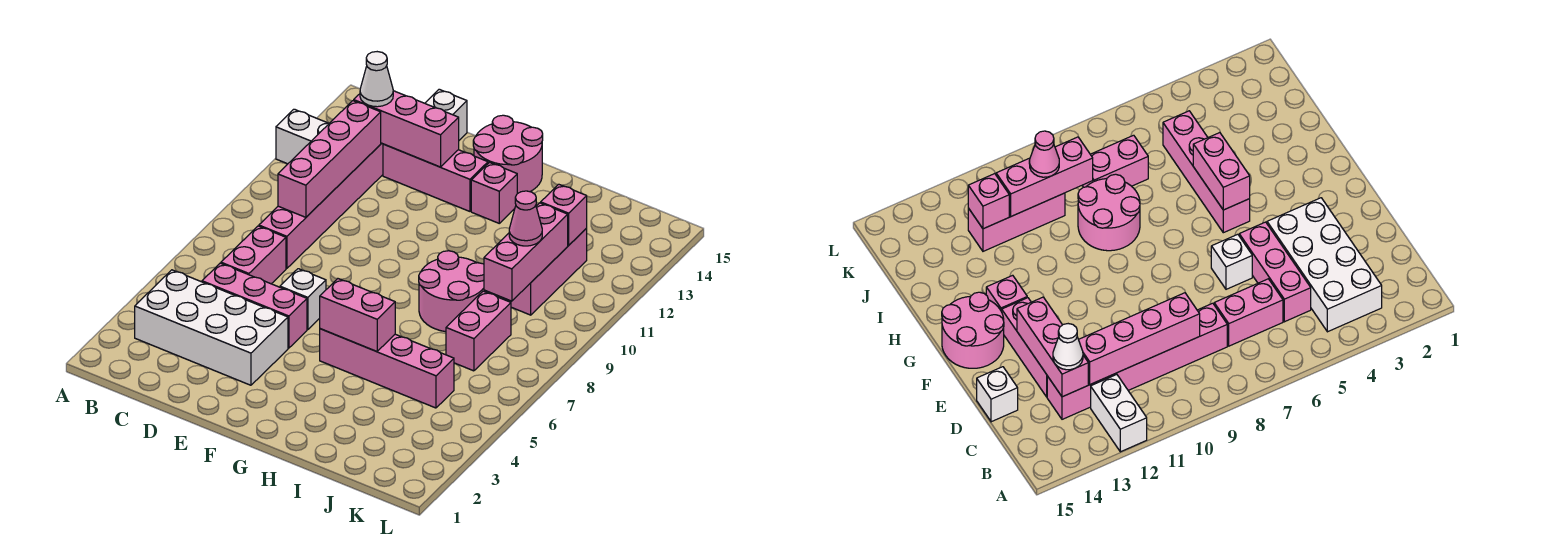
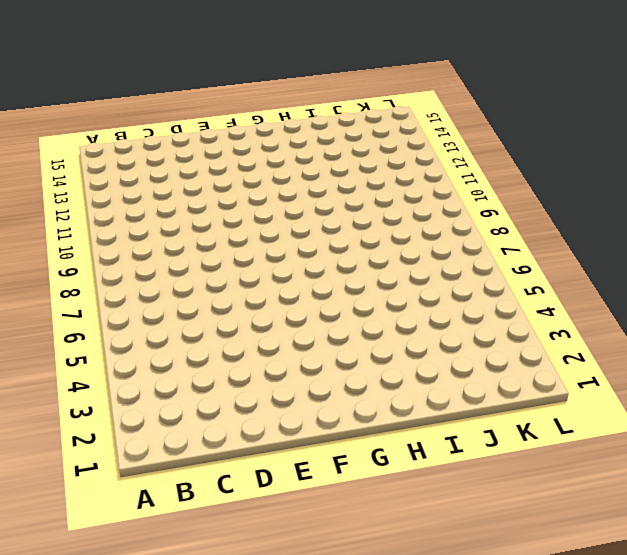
none -> white brick A12:B12 level 1
none -> white brick B3:E4 level 1
none -> pink brick C5:E5 level 1

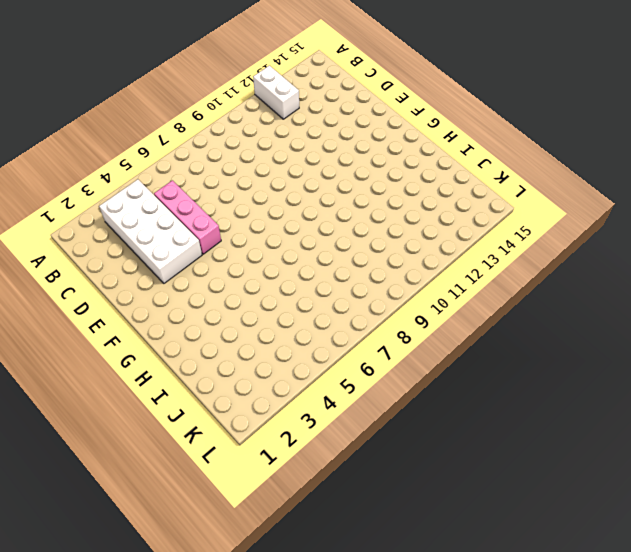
none -> pink brick C6:C7 level 1
none -> pink brick C8:C13 level 1
none -> pink brick D13:F13 level 1

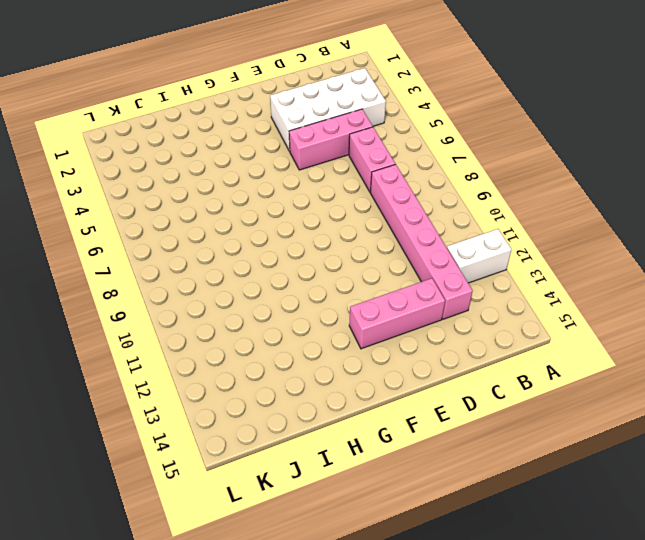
none -> white brick D15 level 1
none -> white brick E6 level 1
none -> pink round brick F14:G15 level 1

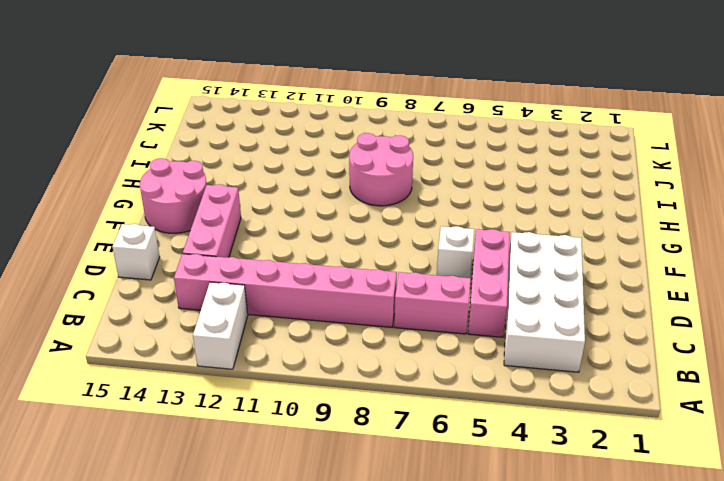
none -> pink brick G5:J5 level 1
none -> pink brick G13 level 1
none -> pink brick J7:J8 level 1

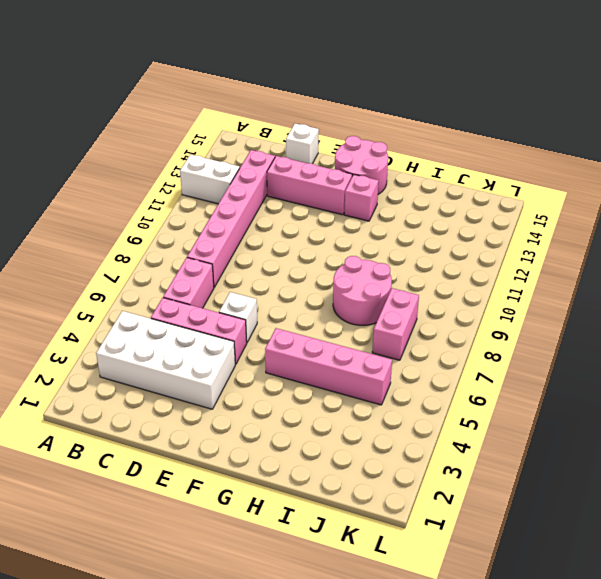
none -> pink brick J10:J12 level 1
none -> pink brick C9:C12 level 2
none -> pink brick C13:E13 level 2

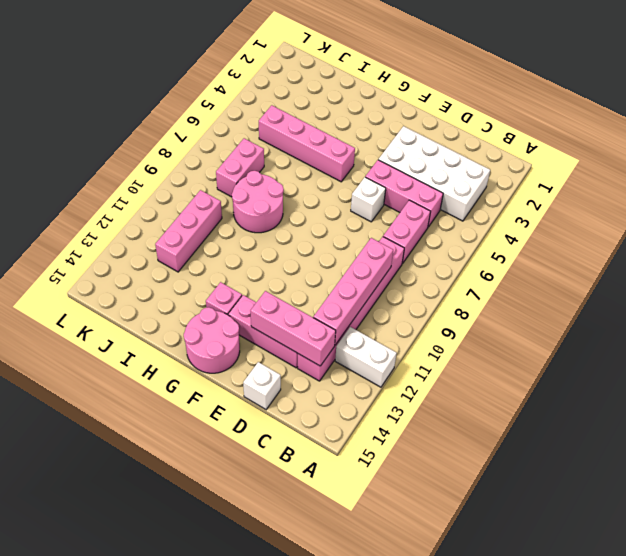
none -> pink brick G5:H5 level 2
none -> pink brick J9:J11 level 2
none -> pink brick J12 level 2

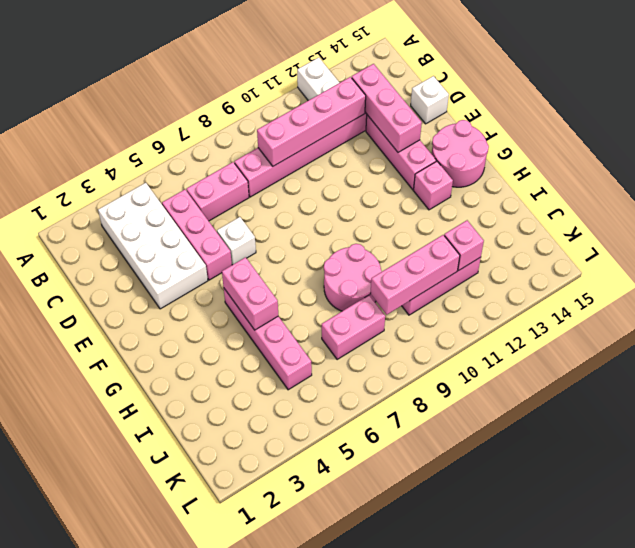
none -> white cone C13 level 3
none -> pink cone J10 level 3

